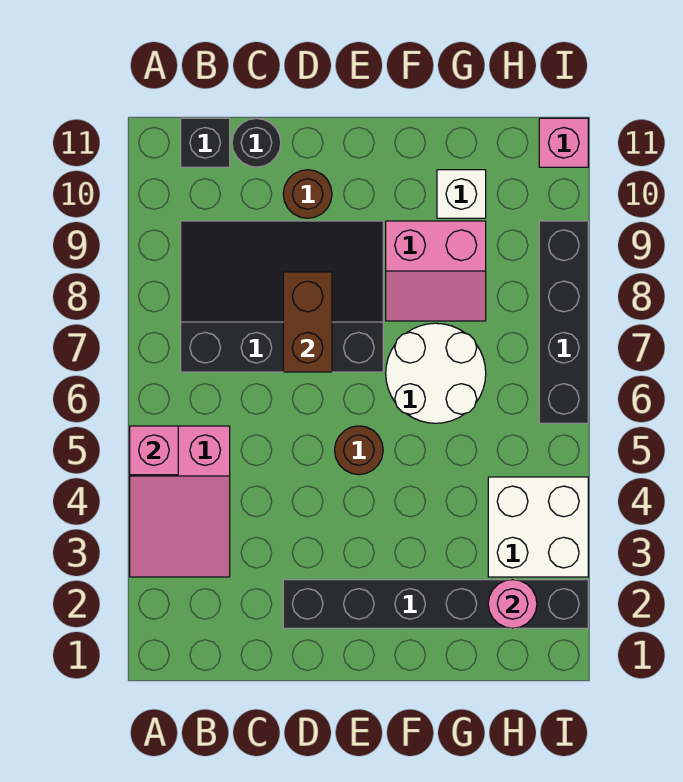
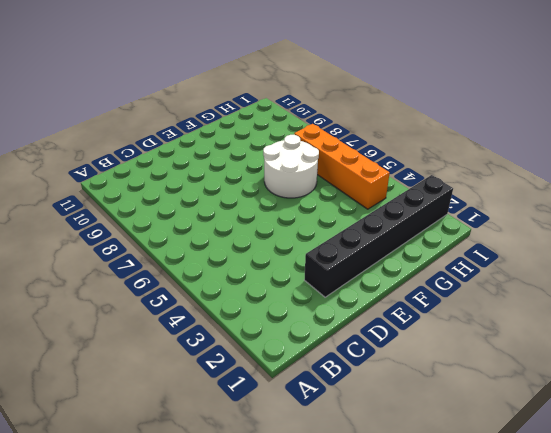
orange brick H4:H7 level 1 -> white brick H3:I4 level 1
none -> pink slope A3:B5 level 1 top 5
none -> black slope B7:E9 level 1 top 7
none -> black brick B11 level 1

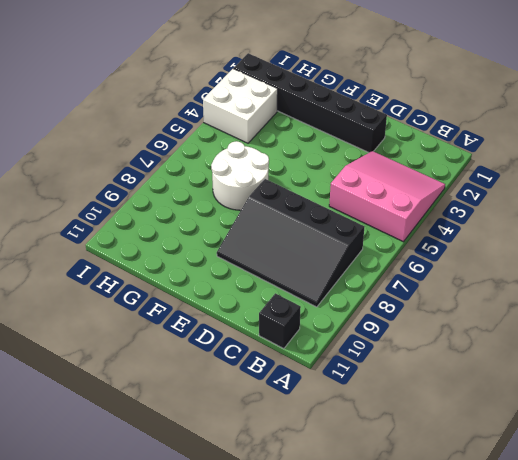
pink slope A3:C5 level 1 top 5 -> pink slope A3:B5 level 1 top 5
none -> black round brick C11 level 1
none -> brown round brick D10 level 1
none -> brown round brick E5 level 1

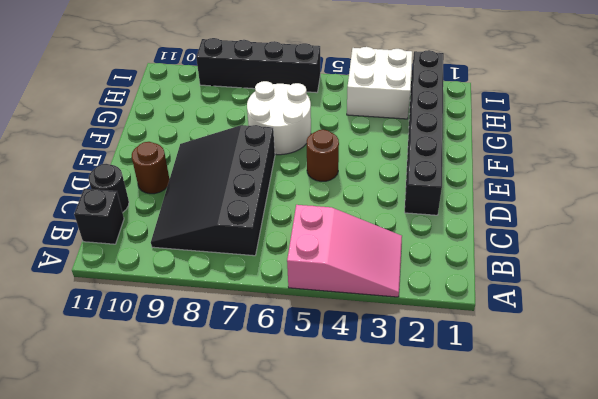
none -> pink slope F8:G9 level 1 top 9
none -> white brick G10 level 1
none -> pink brick I11 level 1

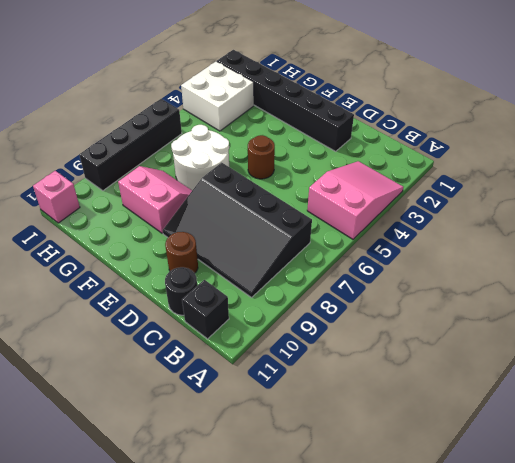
none -> white brick G10 level 1
none -> pink brick A5 level 2
none -> brown brick D7:D8 level 2

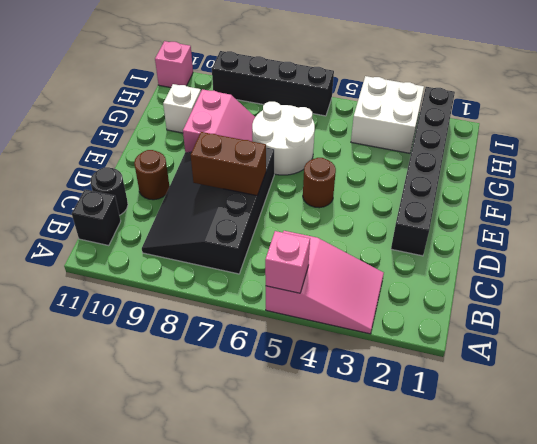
none -> pink round brick H2 level 2

